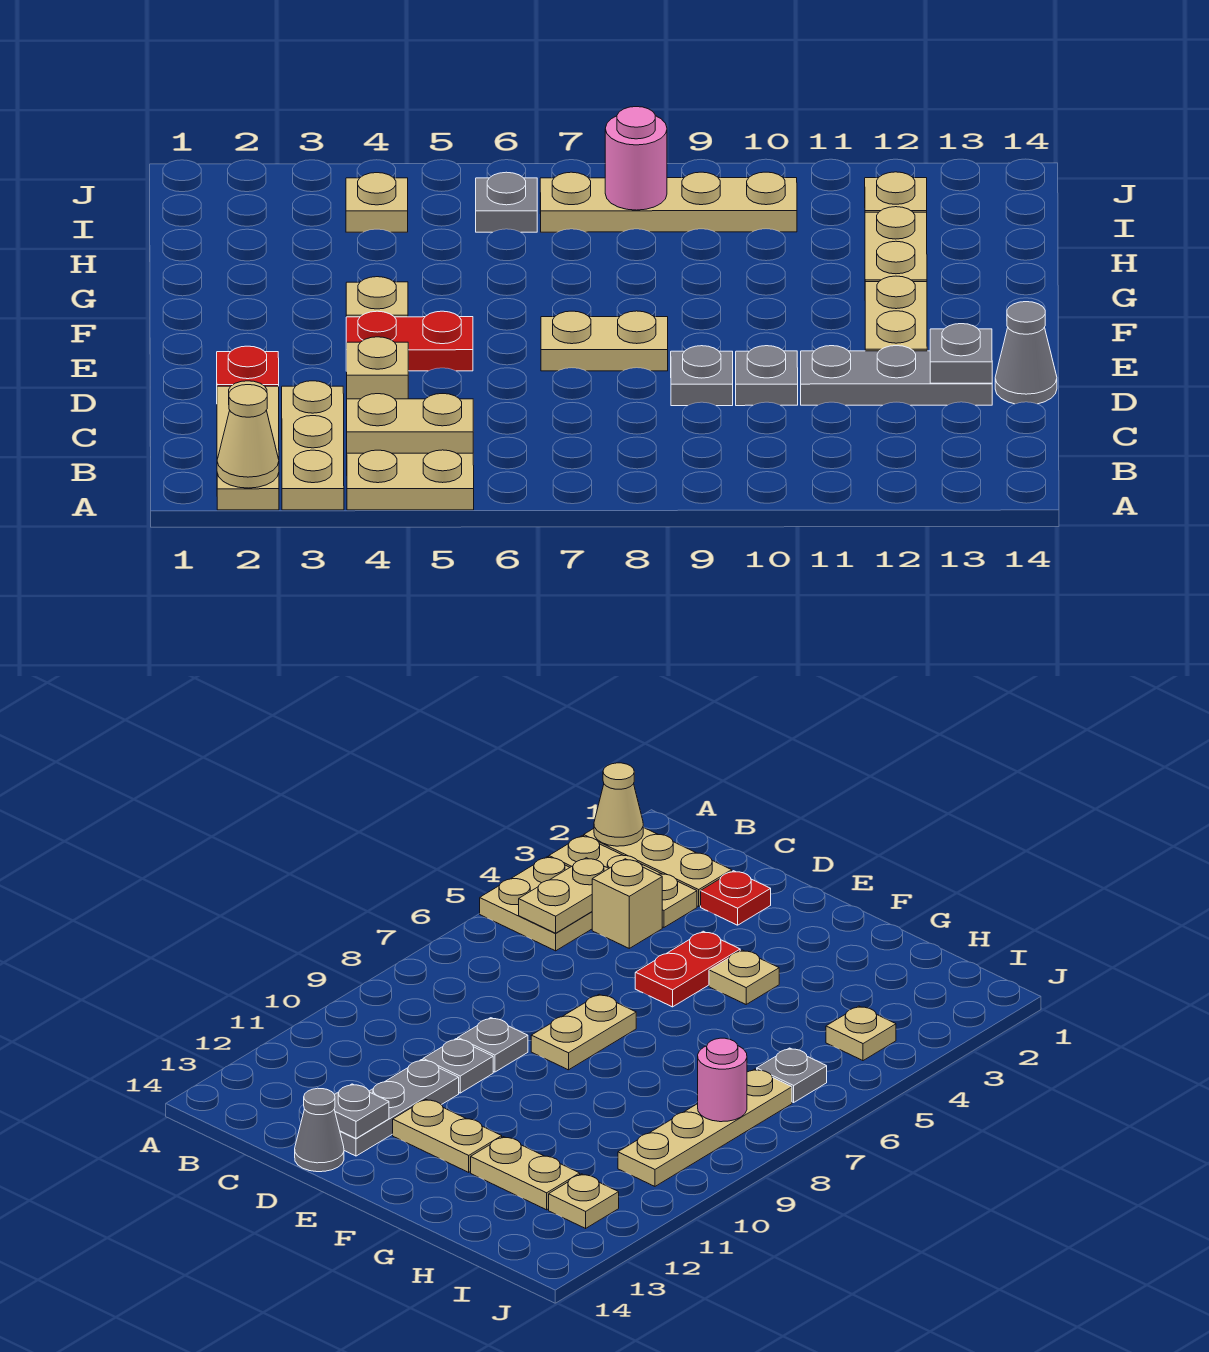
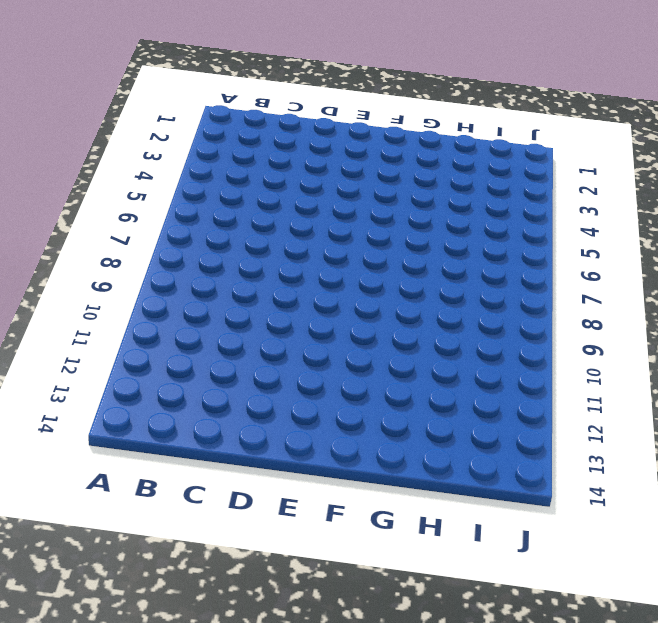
none -> tan plate A2:C2 level 1
none -> tan plate A3:C3 level 1
none -> tan plate A4:B5 level 1

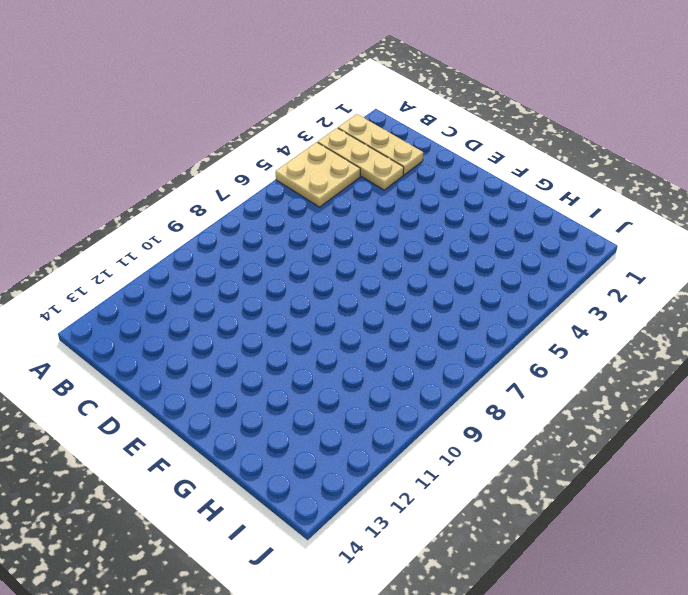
none -> tan brick C4 level 1
none -> red plate D2 level 1
none -> grey plate D9 level 1

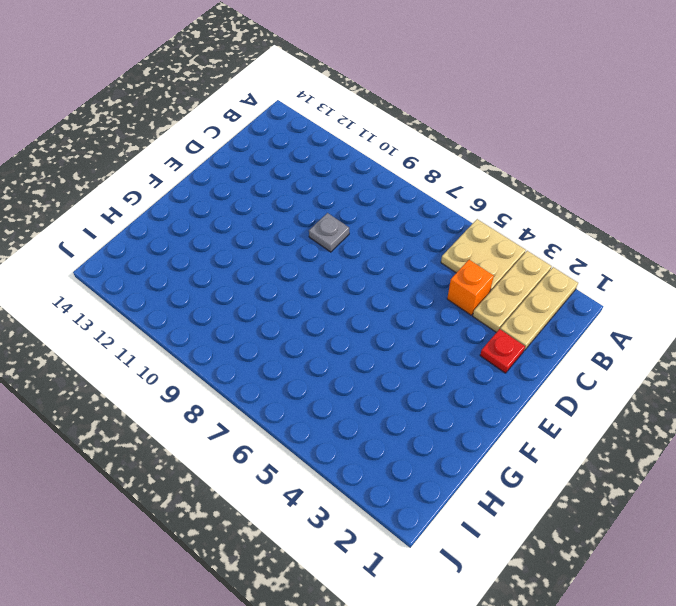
orange brick C4 level 1 -> tan brick C4 level 1
none -> grey plate D10 level 1
none -> grey plate D11:D13 level 1
none -> grey cone D14 level 1

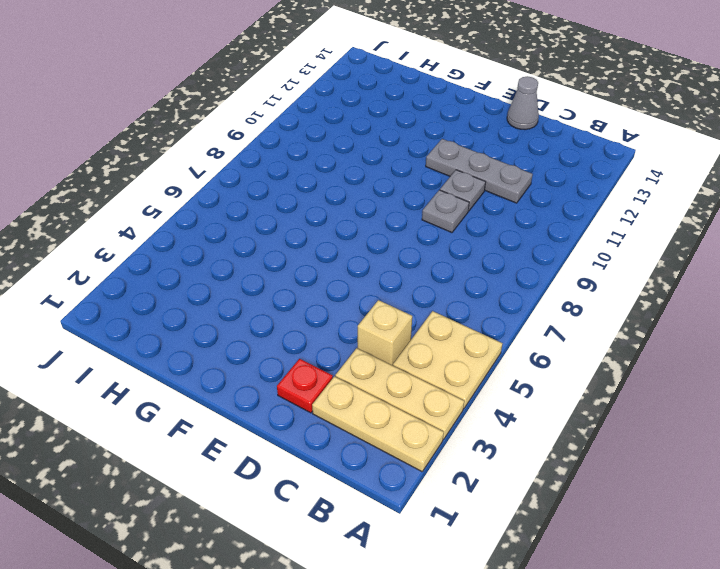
grey plate C11:E11 level 1 -> grey plate D11:D13 level 1
none -> red plate E4:E5 level 1
none -> tan plate E7:E8 level 1
none -> tan plate E12:F12 level 1

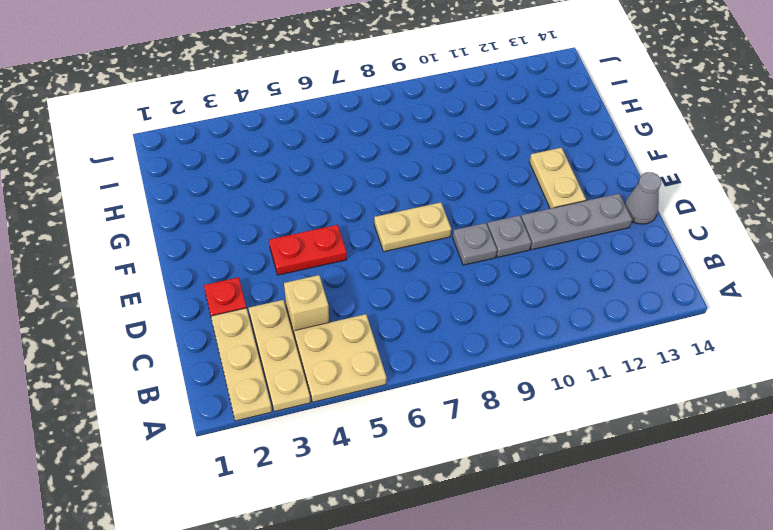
none -> tan plate F4 level 1
none -> tan plate G12:H12 level 1
none -> tan plate I4 level 1

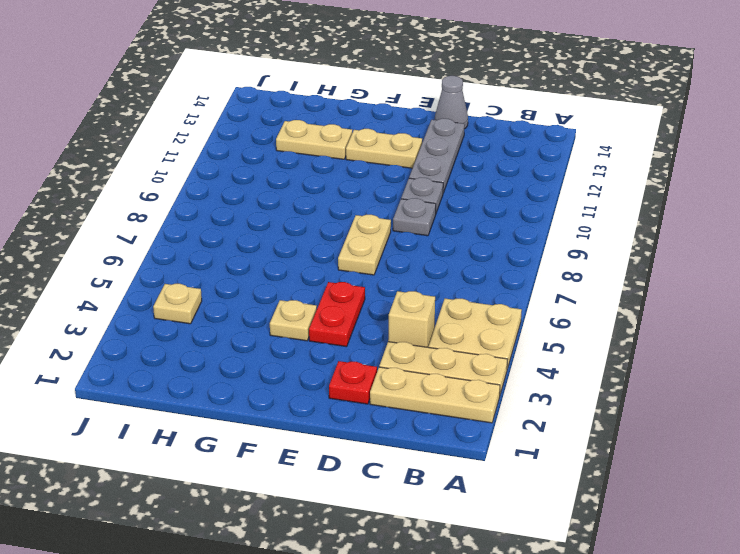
none -> grey plate I6 level 1
none -> tan plate I7:I10 level 1
none -> tan plate I12 level 1

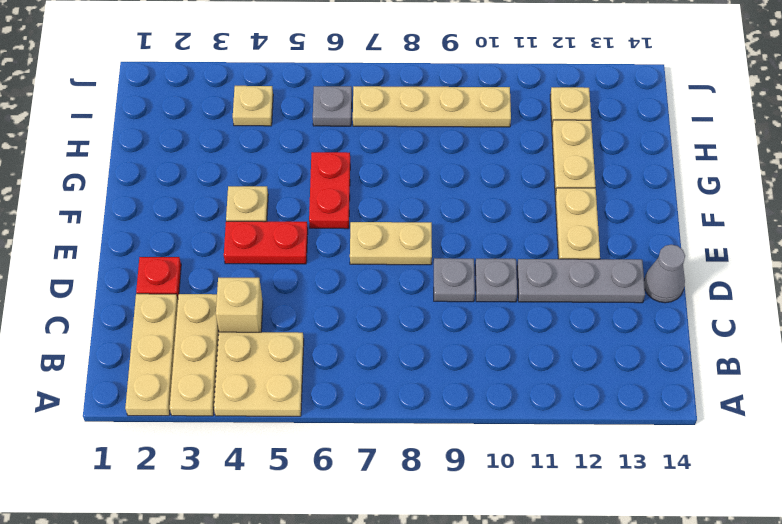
red plate F6:G6 level 1 -> none
none -> tan cone A2 level 2
none -> tan plate B4:B5 level 2
none -> grey plate D13 level 2

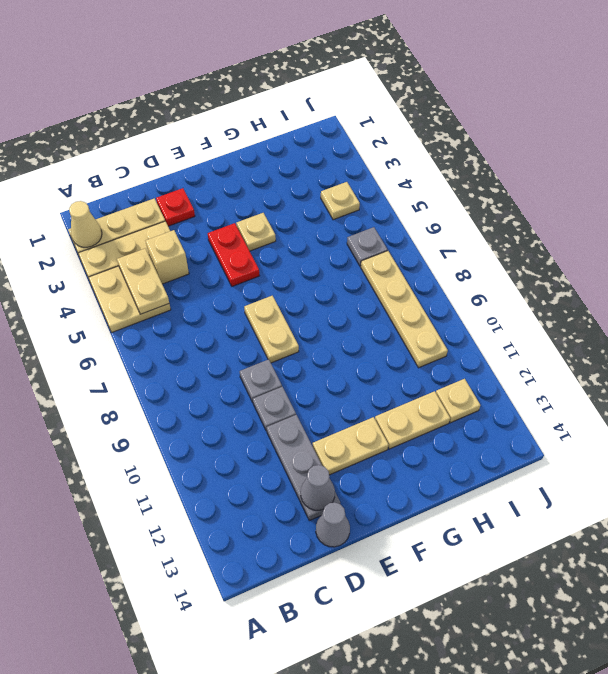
grey cone D13 level 2 -> grey plate D13 level 2
none -> pink round brick I8 level 2

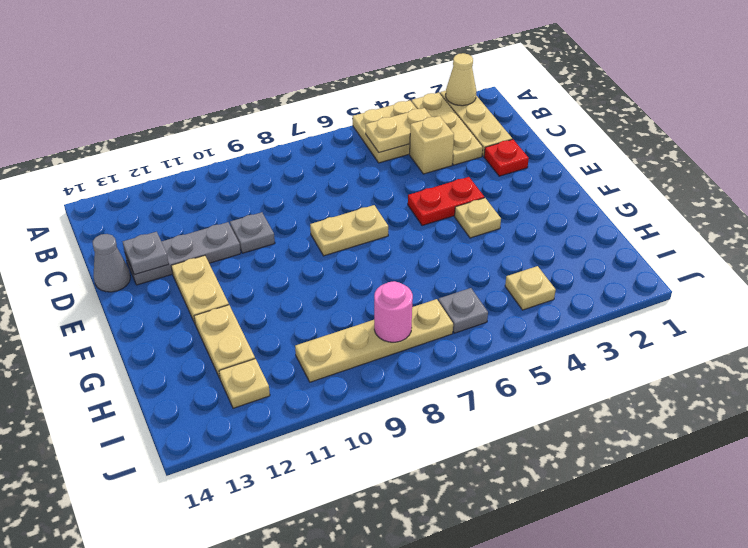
none -> grey plate D9 level 1

